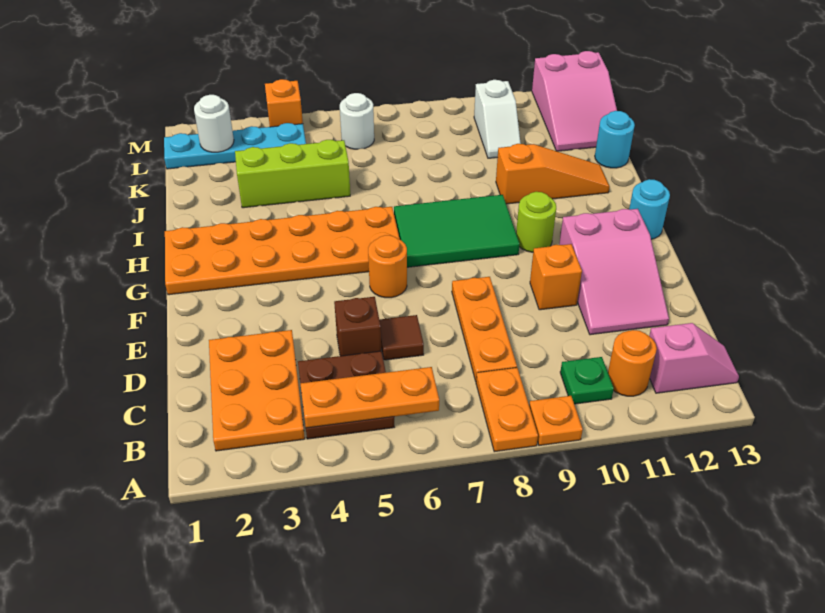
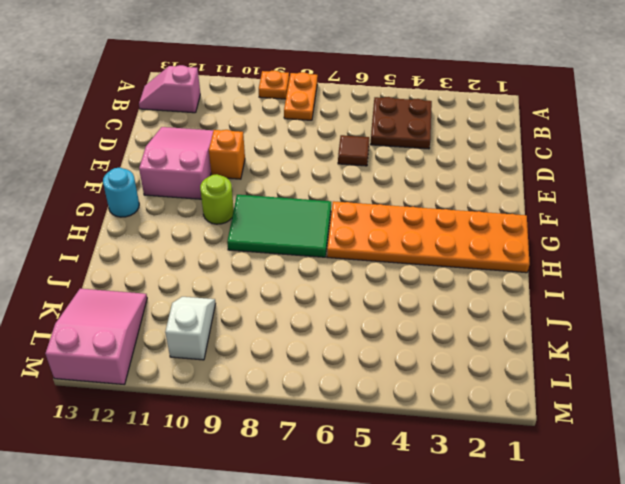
none -> orange plate B2:D3 level 1
none -> green plate B10 level 1
none -> orange round brick B11 level 1

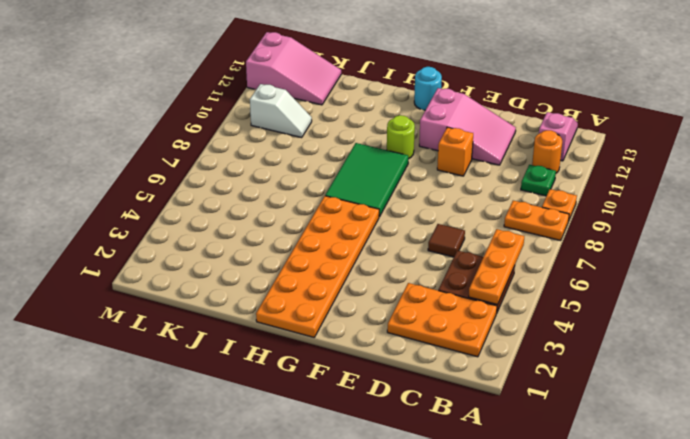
none -> orange plate C8:E8 level 1
none -> brown brick D5 level 1
none -> orange round brick F6 level 1

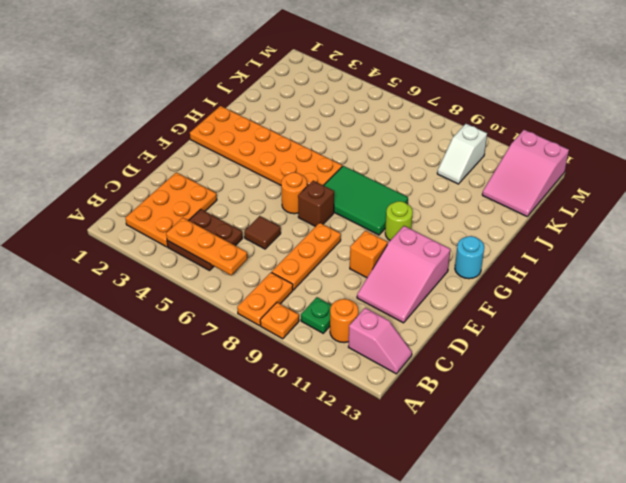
brown brick F7 level 1 -> brown brick D5 level 1
none -> orange slope I10:I12 level 1 top 10
none -> lime brick J3:J5 level 1
none -> cyan round brick J13 level 1

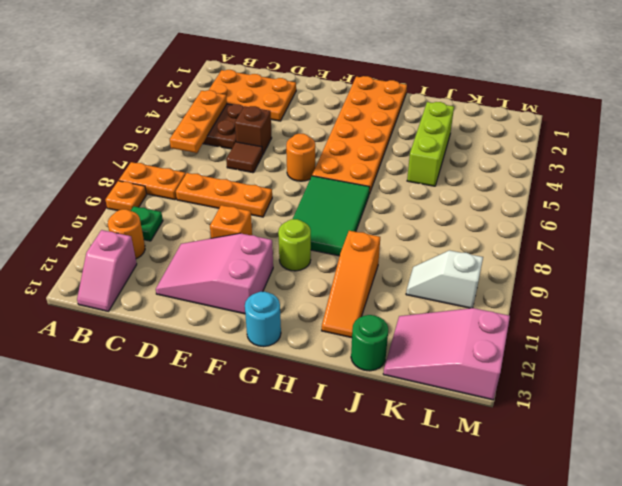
green round brick J13 level 1 -> cyan round brick J13 level 1
none -> cyan plate L1:L4 level 1
none -> white round brick L6 level 1
none -> orange brick M4 level 1

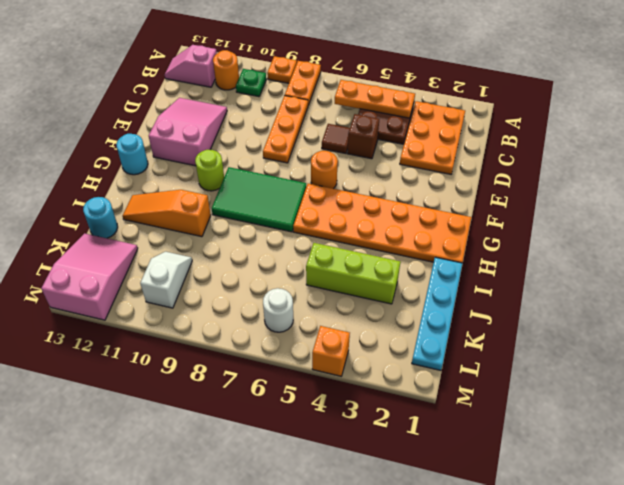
cyan plate I1:L1 level 1 -> cyan plate L1:L4 level 1
none -> orange brick E10 level 1
none -> white round brick L2 level 2

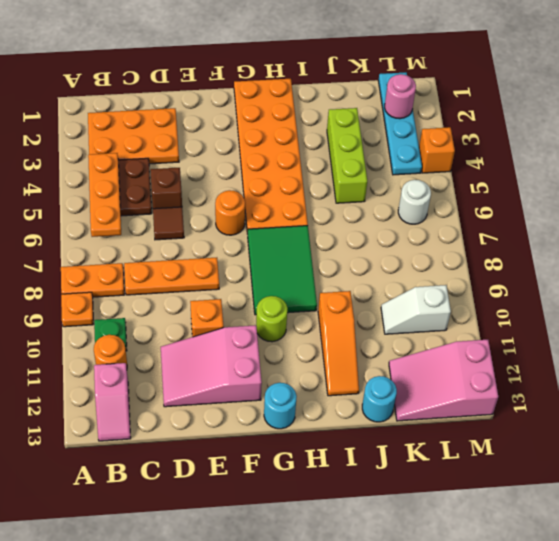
pink round brick L2 level 2 -> white round brick L2 level 2

